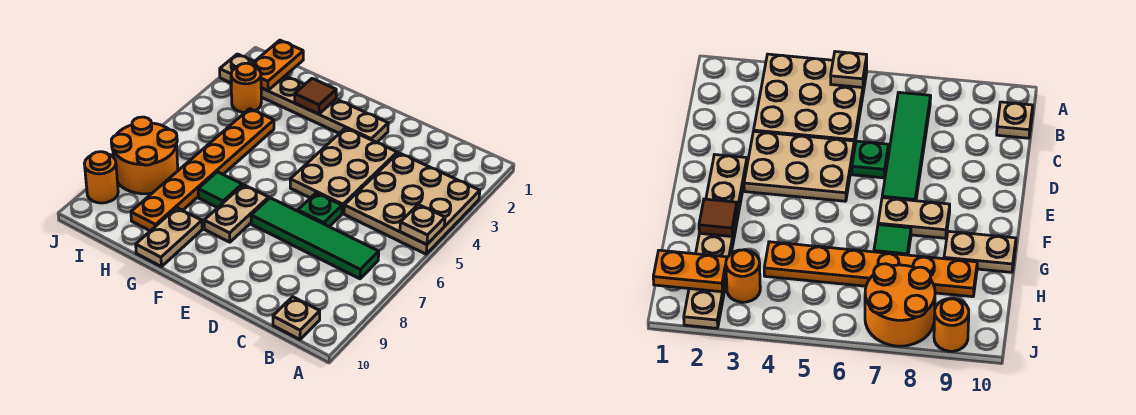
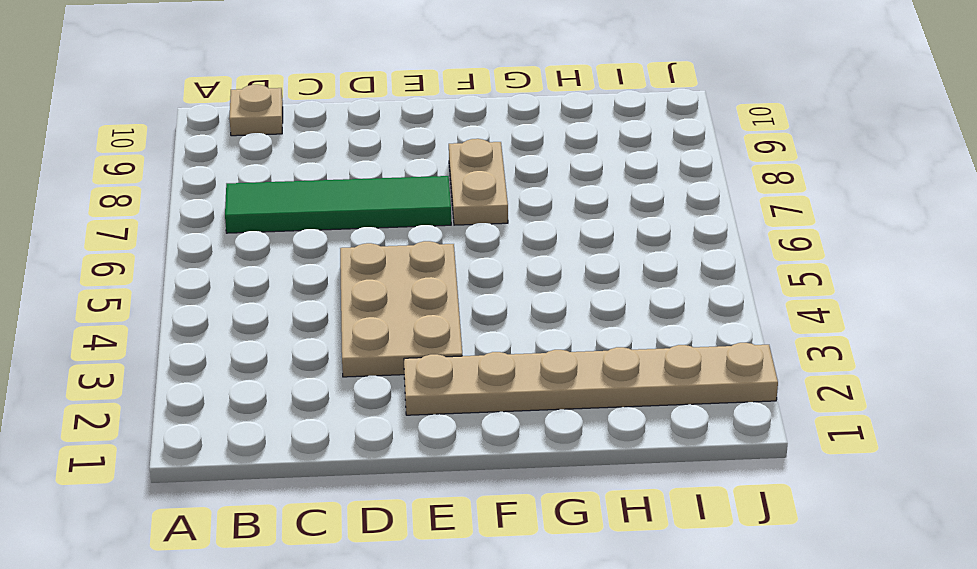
none -> tan plate A3:C5 level 1
none -> green plate D6 level 1
none -> green tile G7 level 1

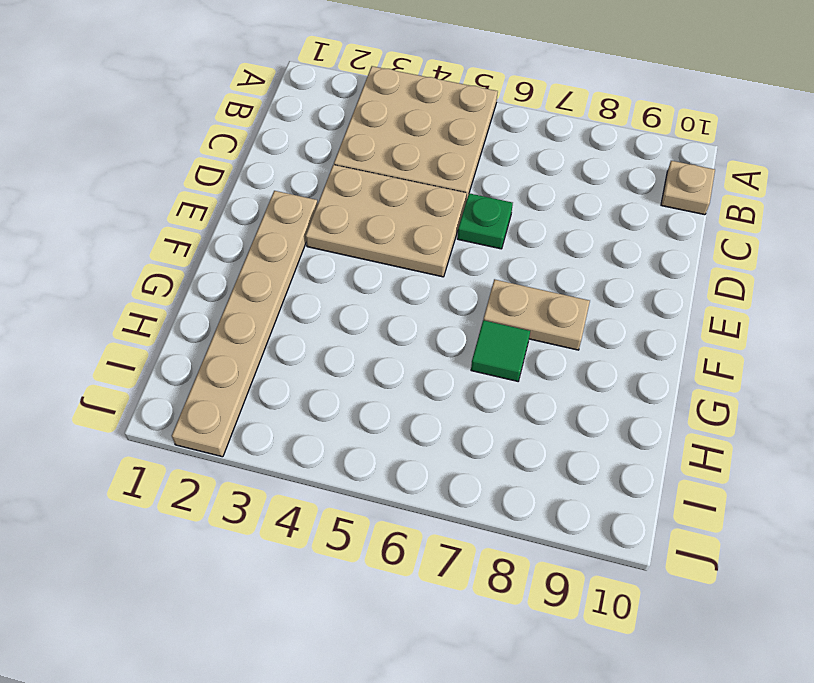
none -> green tile B7:E7 level 1
none -> tan plate G9:G10 level 1
none -> orange plate H4:H9 level 1

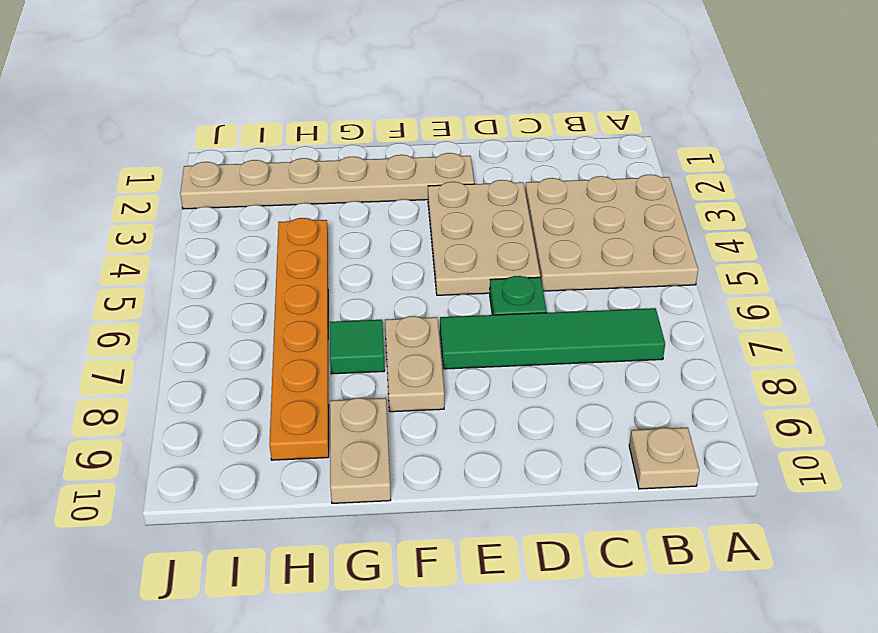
none -> orange round brick I3 level 1
none -> orange round brick I7:J8 level 1
none -> orange round brick J9 level 1

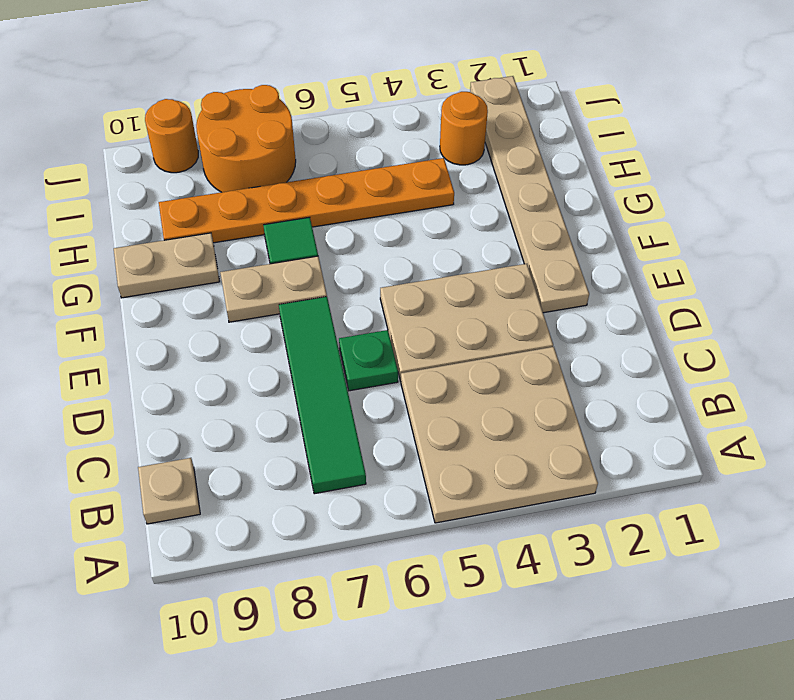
none -> tan plate A5 level 2
none -> brown tile G2 level 2
none -> orange plate I1:I2 level 2

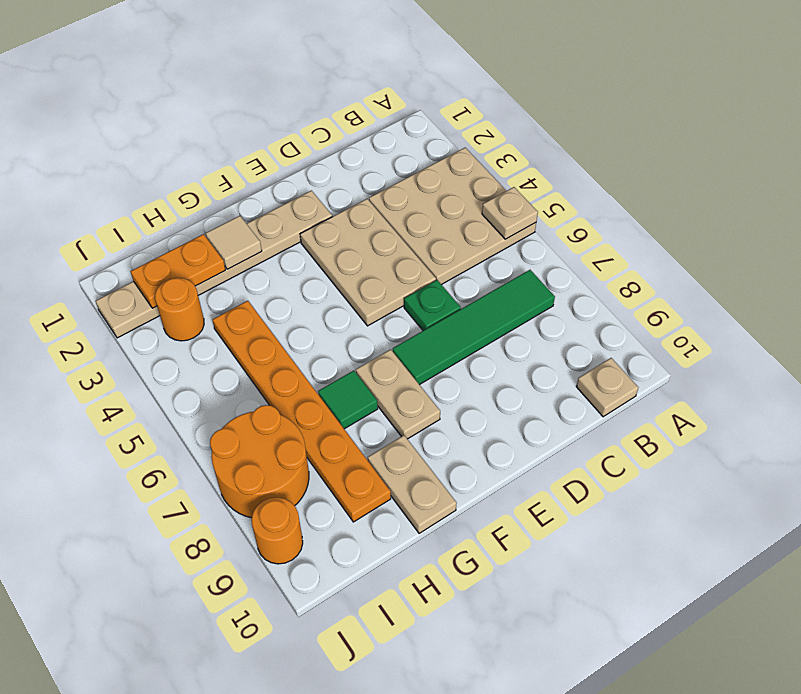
tan tile G2 level 2 -> brown tile G2 level 2
orange plate H2:I2 level 2 -> orange plate I1:I2 level 2

